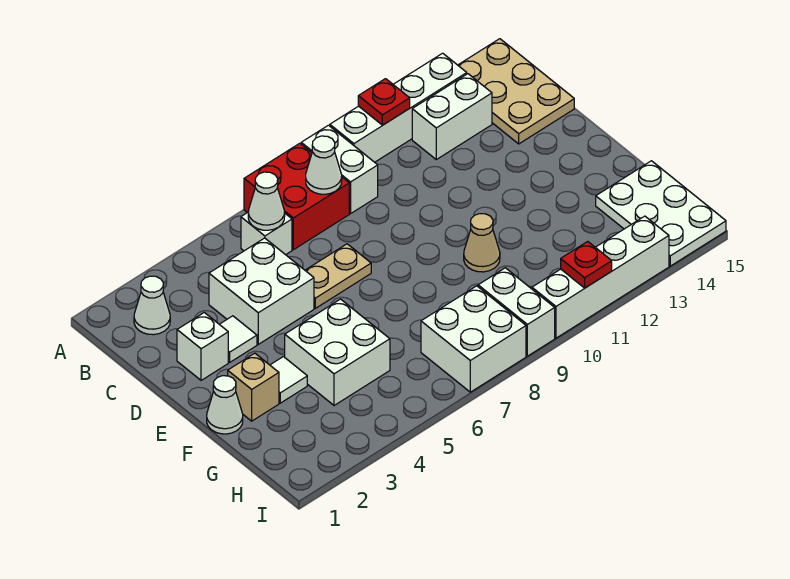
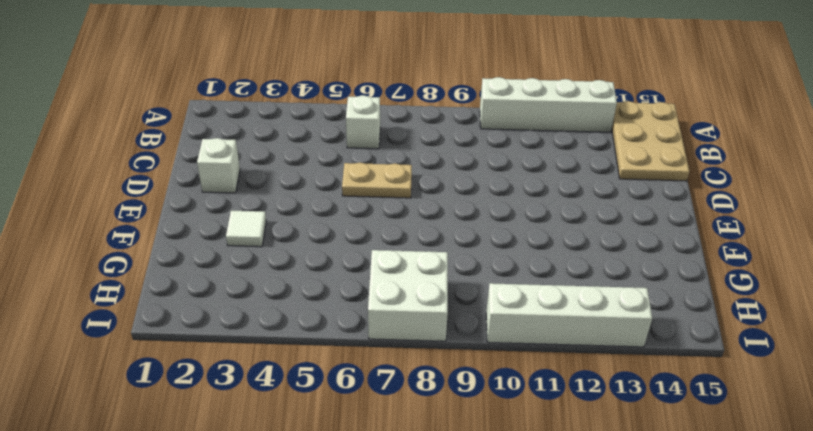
none -> red brick A7:B8 level 1
none -> white brick A9:B9 level 1
none -> white cone B2 level 1

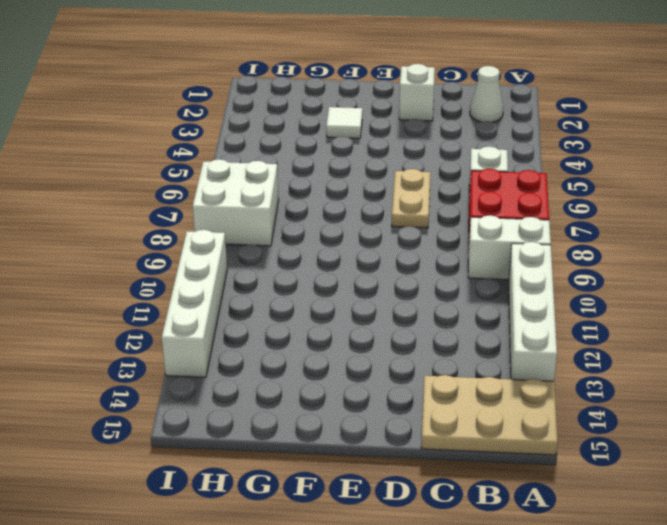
none -> white brick B12:B13 level 1
none -> white brick C4:D5 level 1
none -> white tile D3 level 1

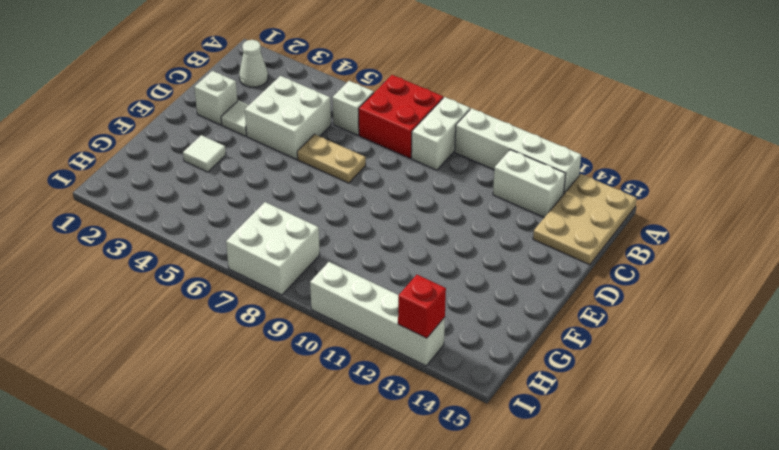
red brick I13 level 2 -> none
none -> white cone F1 level 1
none -> tan brick F2 level 1
none -> white brick F4:G5 level 1

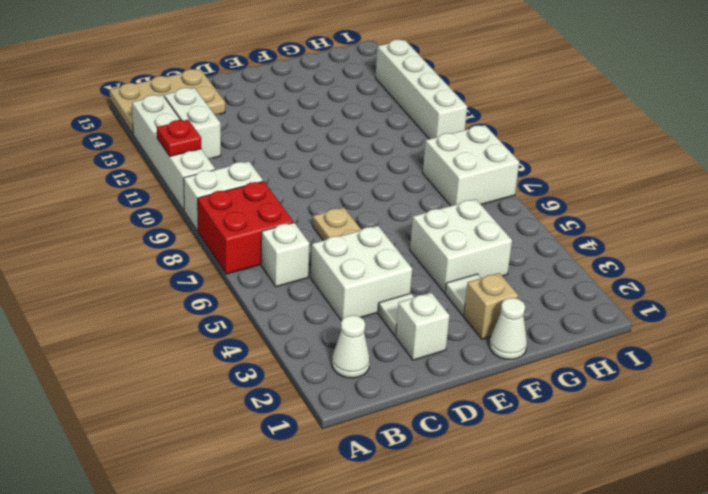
none -> tan cone F10 level 1
none -> white plate G14:I15 level 1
none -> white brick H9:I9 level 1

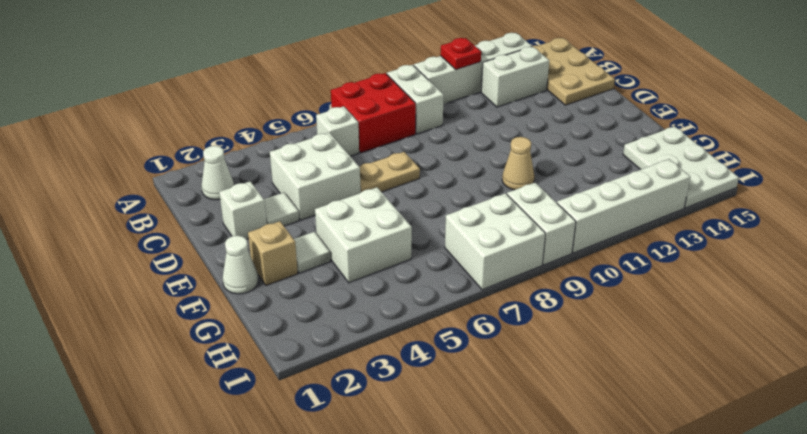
none -> white cone B6 level 2
none -> white cone B8 level 2
none -> red plate I11 level 2

